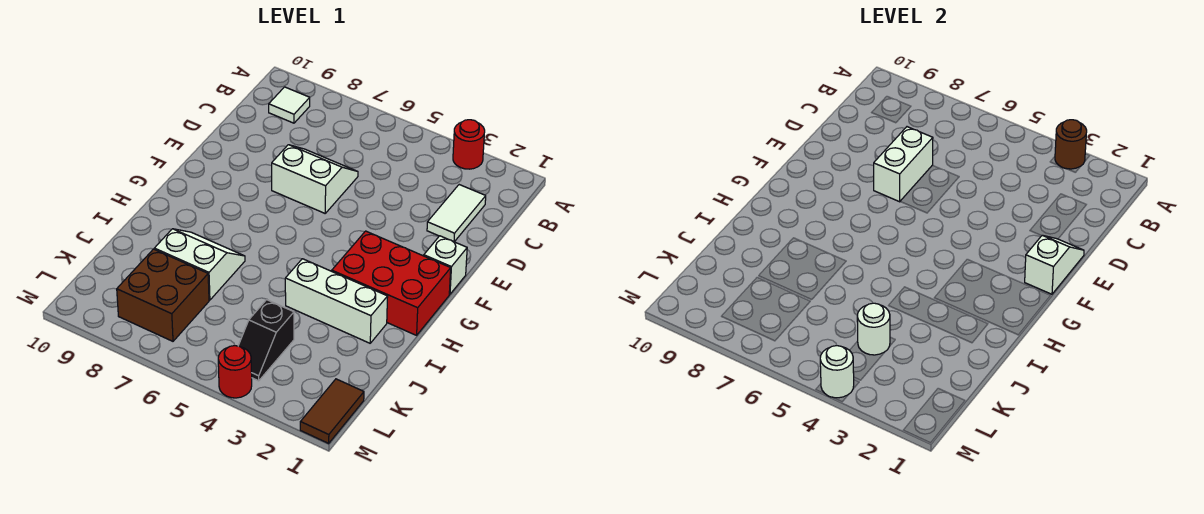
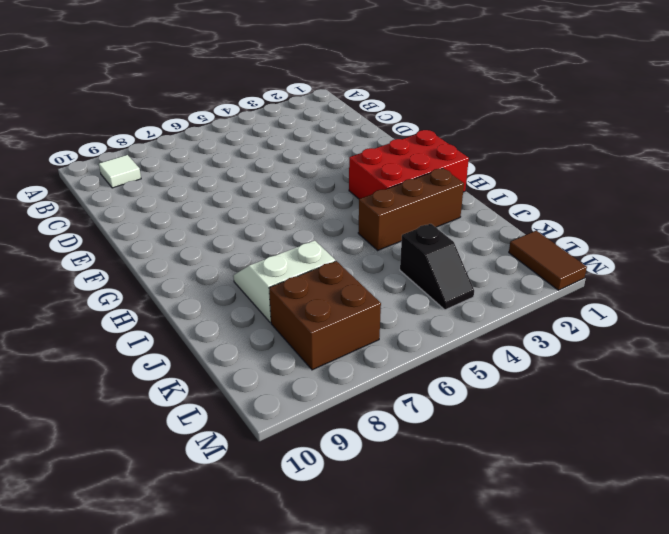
brown brick I2:I4 level 1 -> white brick I2:I4 level 1
none -> red round brick A3 level 1
none -> white tile C2:D2 level 1
none -> white slope D6:E7 level 1 top E

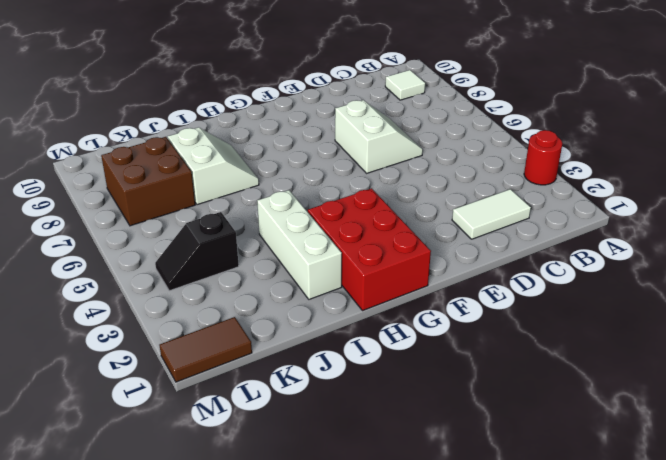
none -> white brick F1 level 1
none -> red round brick M4 level 1
none -> brown round brick A3 level 2

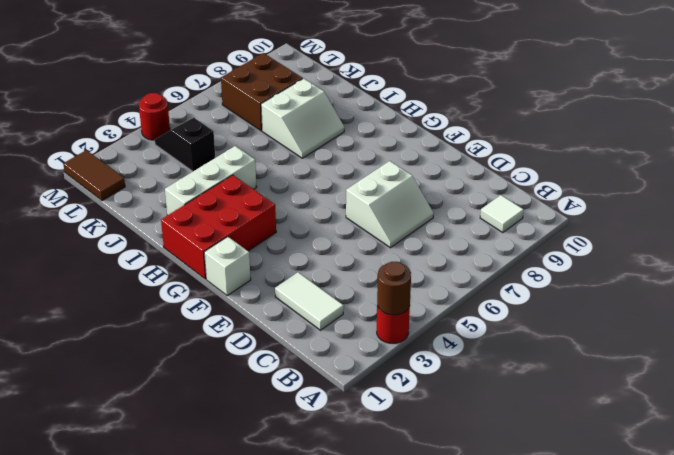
none -> white brick D7:E7 level 2
none -> white slope E1:F1 level 2 top F
none -> white round brick K4 level 2

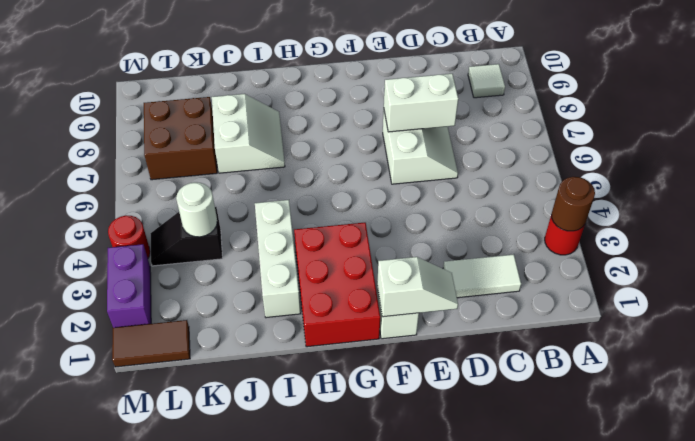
purple brick M2:M3 level 1 -> none
none -> white round brick M4 level 2

